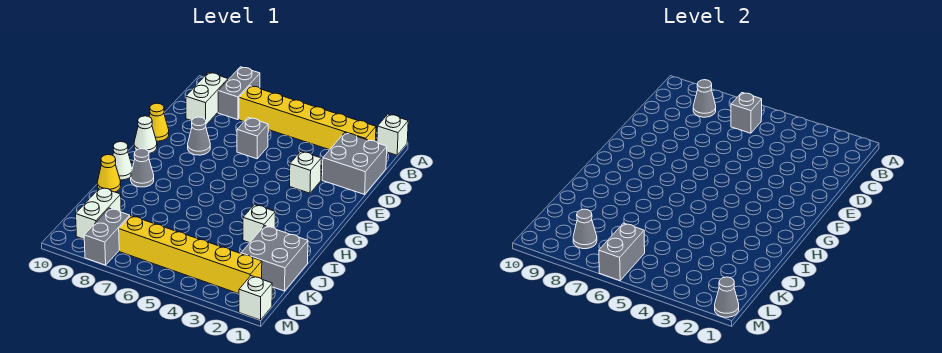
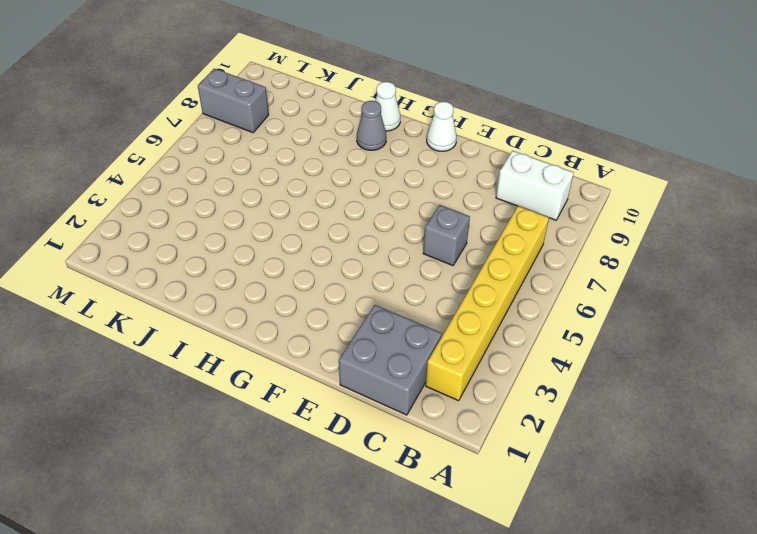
none -> white brick A1 level 1
none -> grey brick A8:B8 level 1
none -> white brick E3 level 1

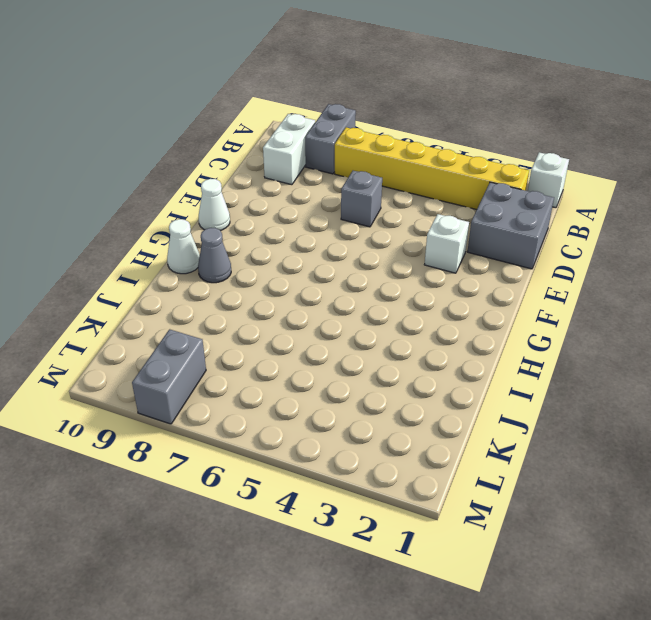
none -> grey cone E8 level 1
none -> yellow cone E10 level 1
none -> white brick I3 level 1

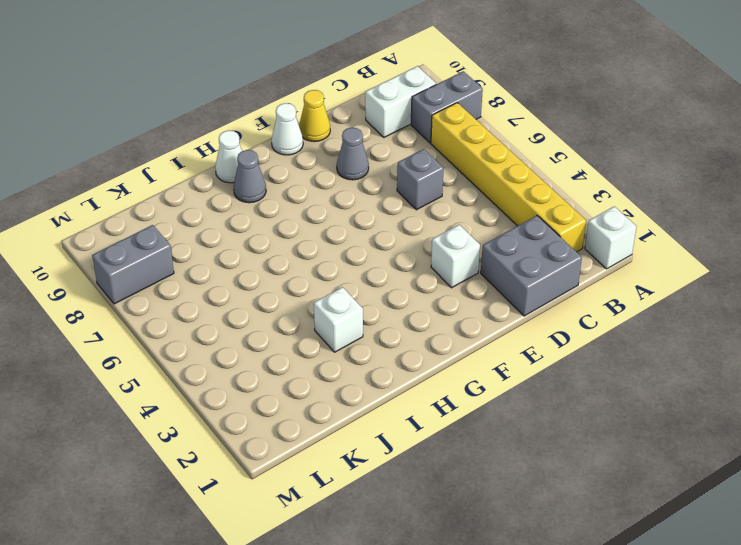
none -> yellow cone I10 level 1
none -> grey brick J1:K2 level 1
none -> white brick K9:L9 level 1

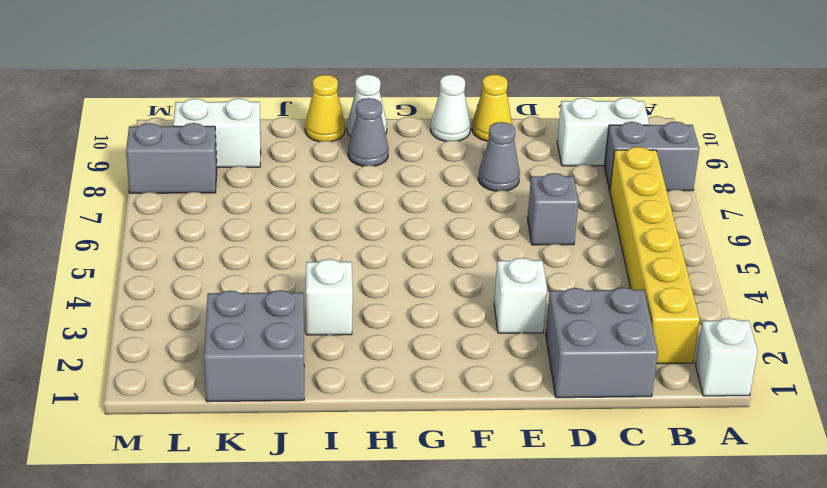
none -> yellow brick L2:L7 level 1
none -> white brick M1 level 1
none -> grey brick B6 level 2

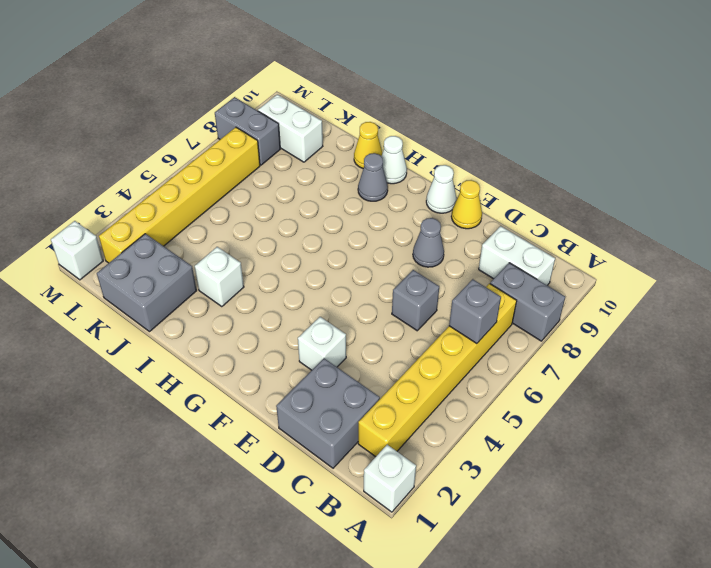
none -> grey cone B8 level 2
none -> grey brick L6:M6 level 2
none -> grey cone L8 level 2

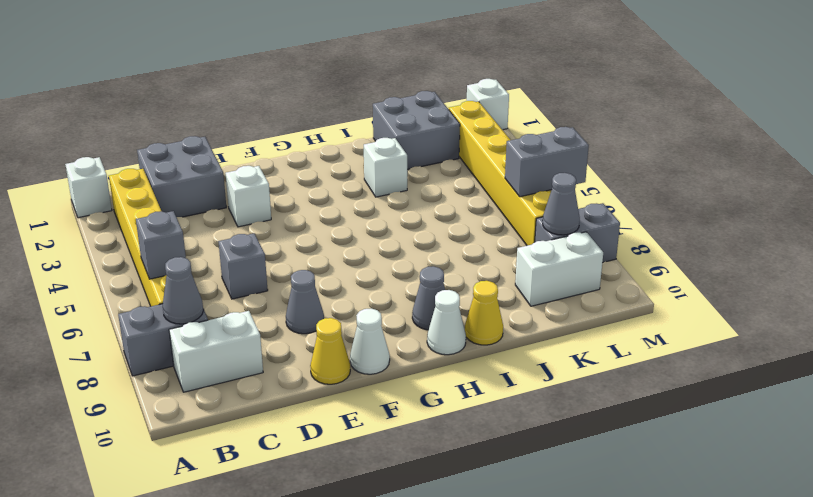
none -> grey cone M1 level 2

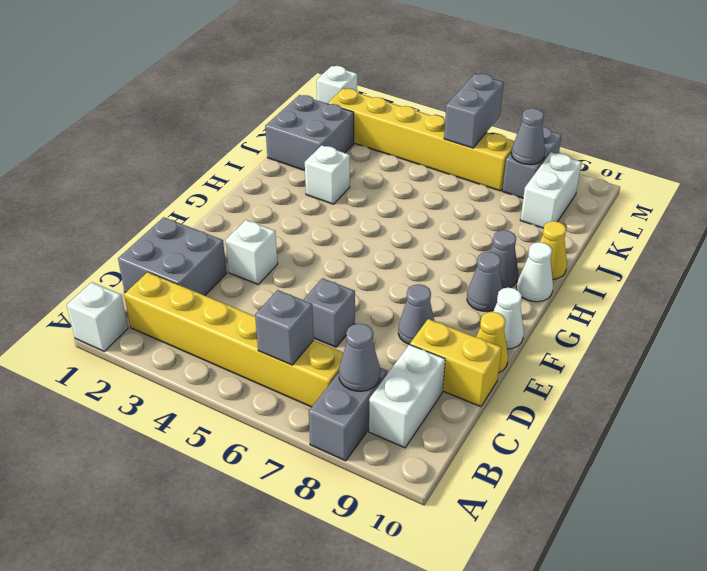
yellow brick D9:D10 level 1 -> none
grey cone G9 level 1 -> grey cone M1 level 2

